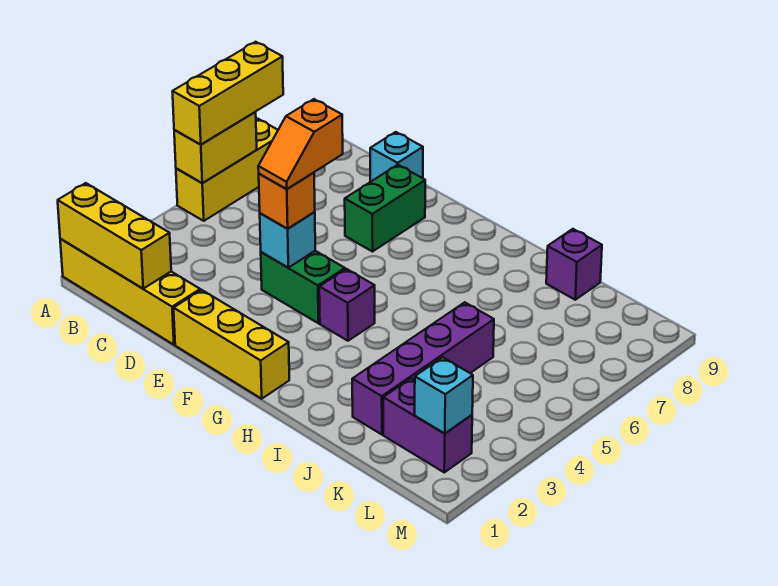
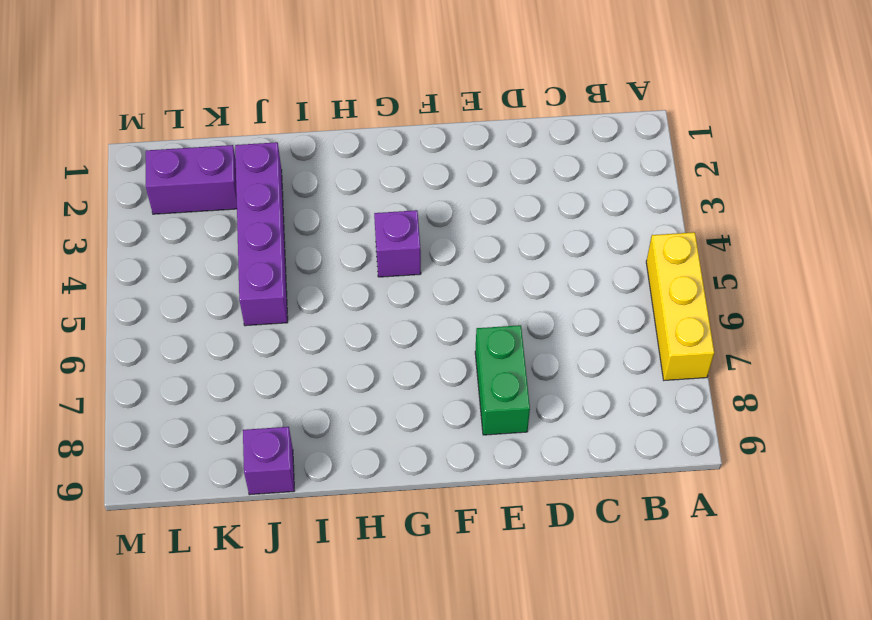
none -> yellow brick A1:D1 level 1
none -> cyan brick D9 level 1
none -> yellow brick E1:G1 level 1

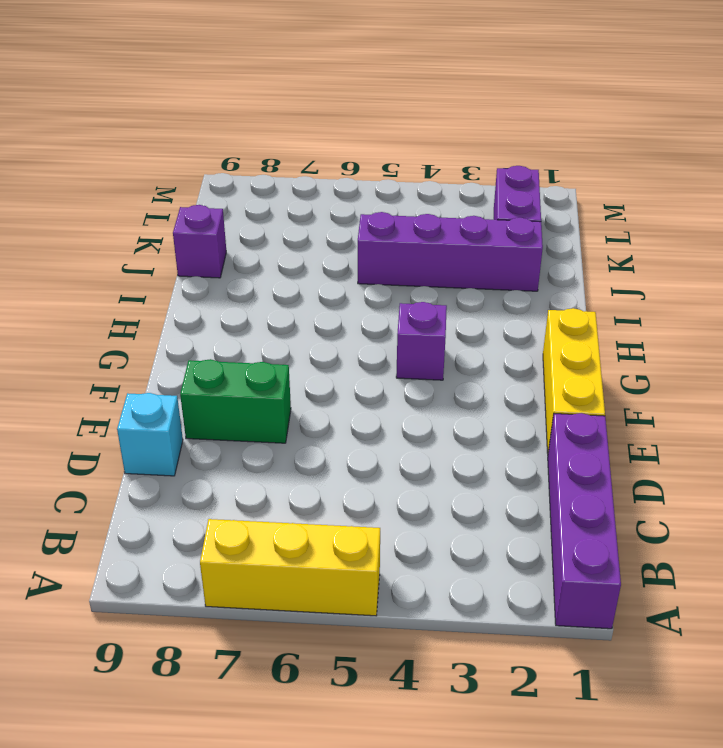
purple brick A1:D1 level 1 -> yellow brick A1:D1 level 1
none -> green brick E4:F4 level 1
none -> yellow brick A1:C1 level 2
none -> yellow brick A5:A6 level 2

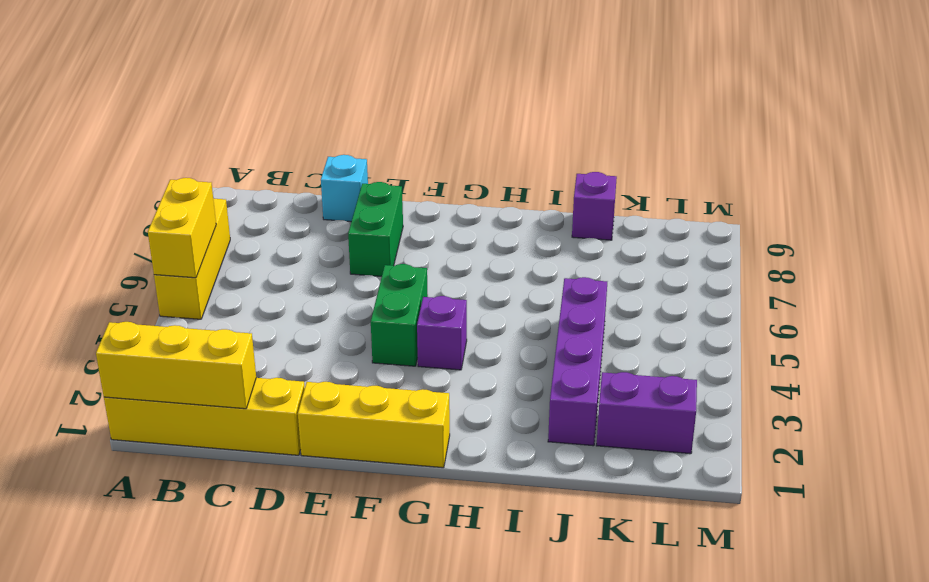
green brick F4:F5 level 1 -> green brick E4:F4 level 1
none -> cyan brick E4 level 2
none -> cyan brick L2 level 2
none -> yellow brick A5:A7 level 3

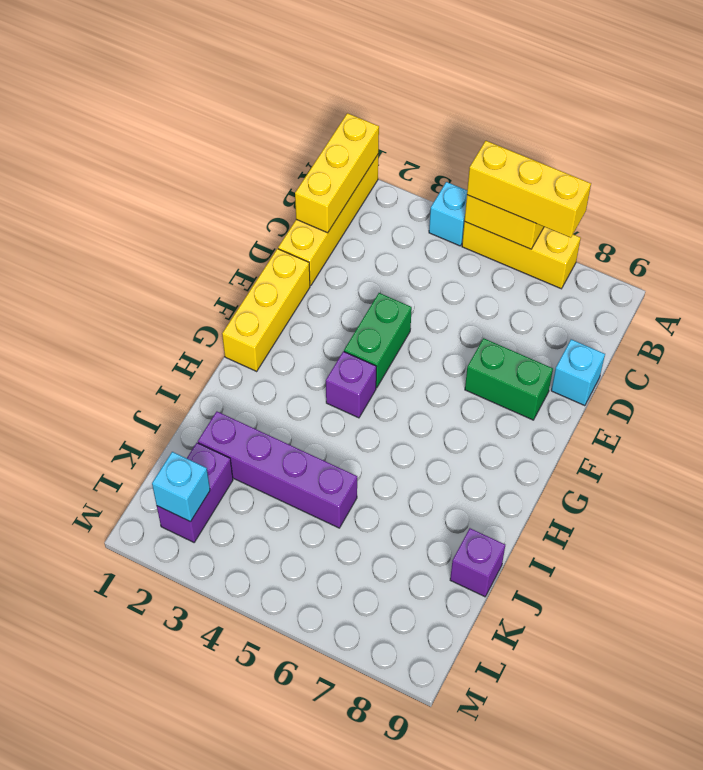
cyan brick A4 level 1 -> cyan brick E4 level 2
none -> orange brick E4 level 3
none -> orange slope E4:E5 level 4 top 5

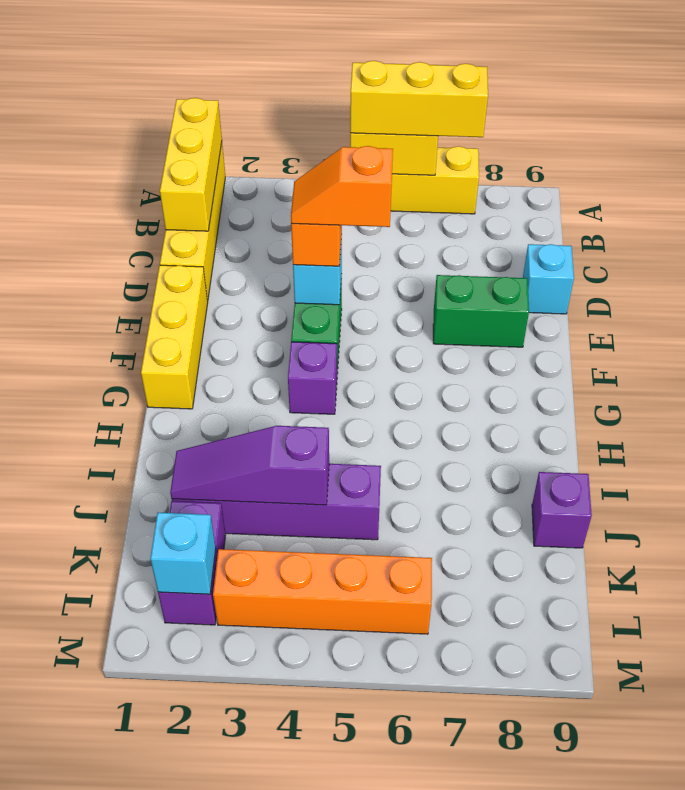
purple slope J2:J4 level 2 top 4 -> none
orange brick L3:L6 level 1 -> none

